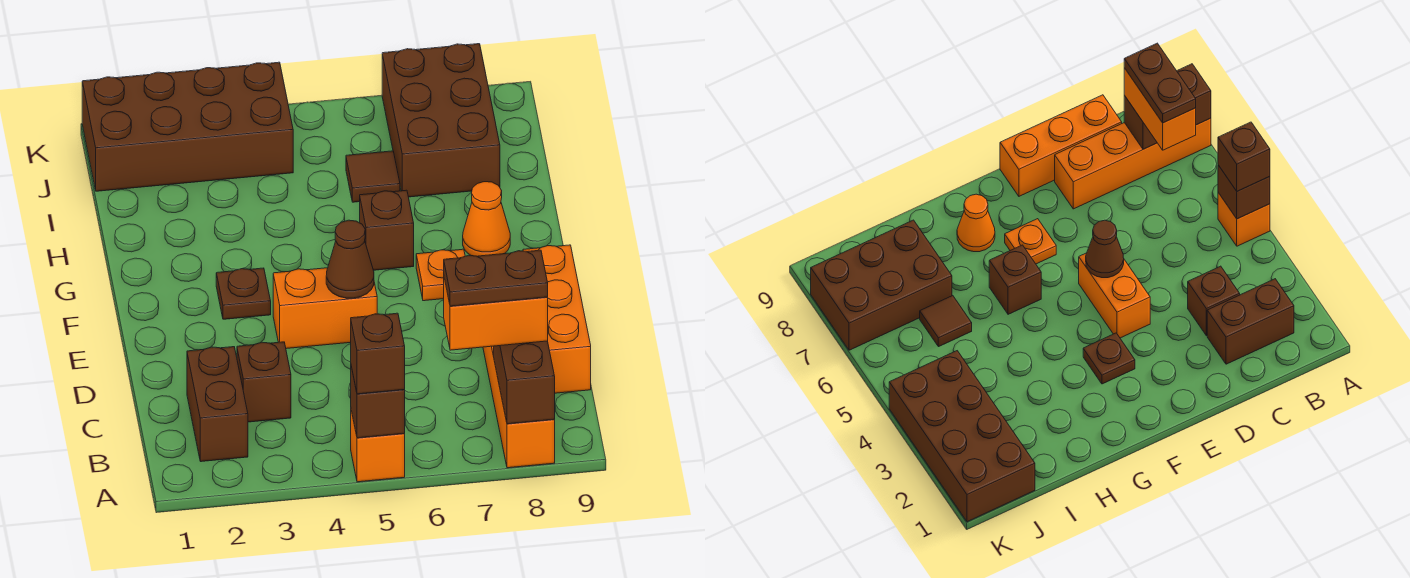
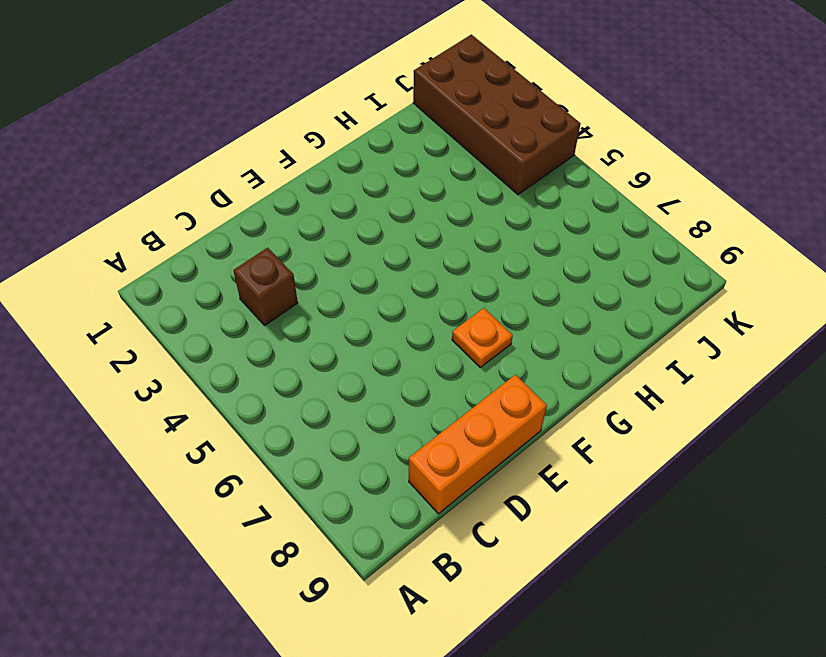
none -> orange brick A5 level 1
none -> orange brick A8:D8 level 1
none -> brown brick B2:C2 level 1

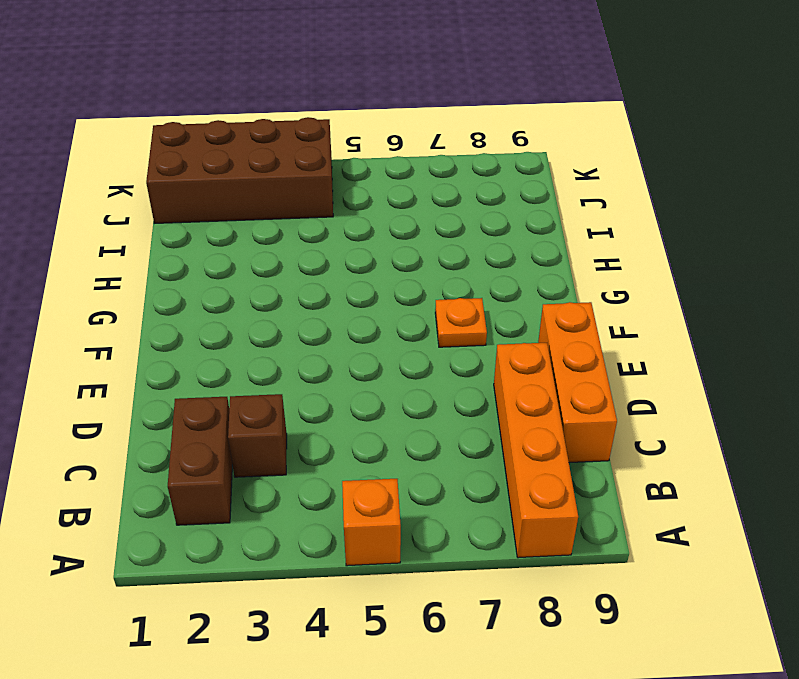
none -> orange brick E4:E5 level 1
none -> brown plate F3 level 1
none -> brown brick G6 level 1

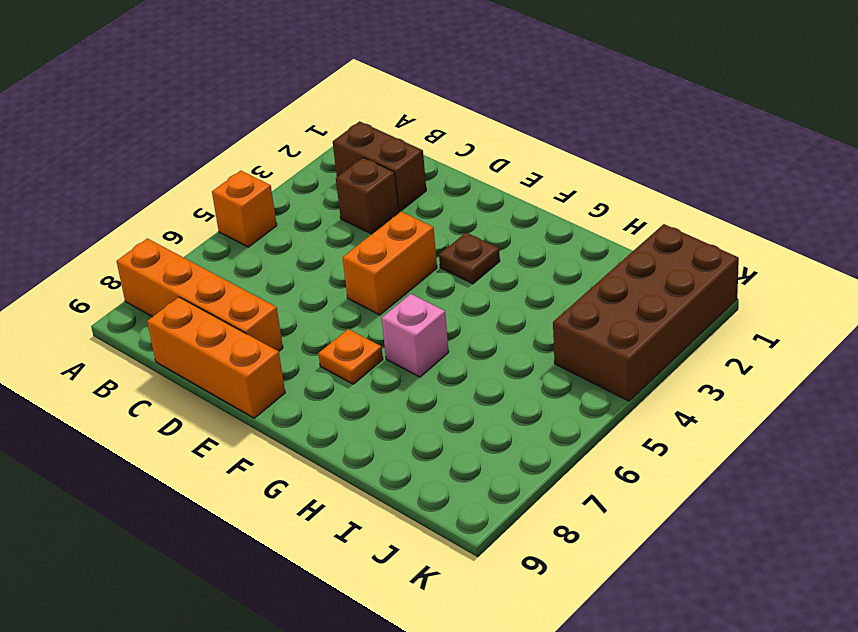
pink brick G6 level 1 -> brown brick G6 level 1
none -> orange cone G8 level 1
none -> brown tile I6 level 1
none -> brown brick I7:K8 level 1

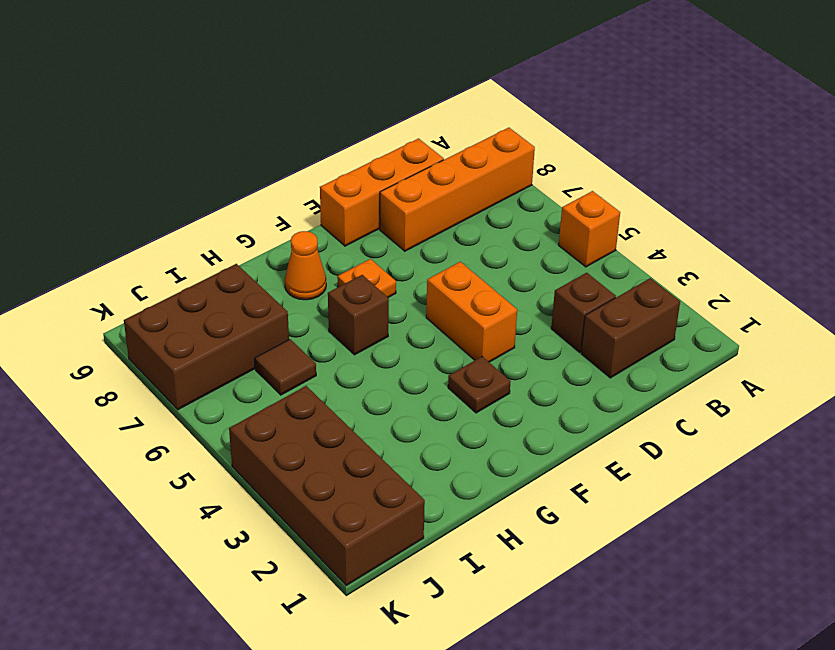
none -> brown brick A5 level 2
none -> brown brick A8:B8 level 2
none -> brown cone E5 level 2

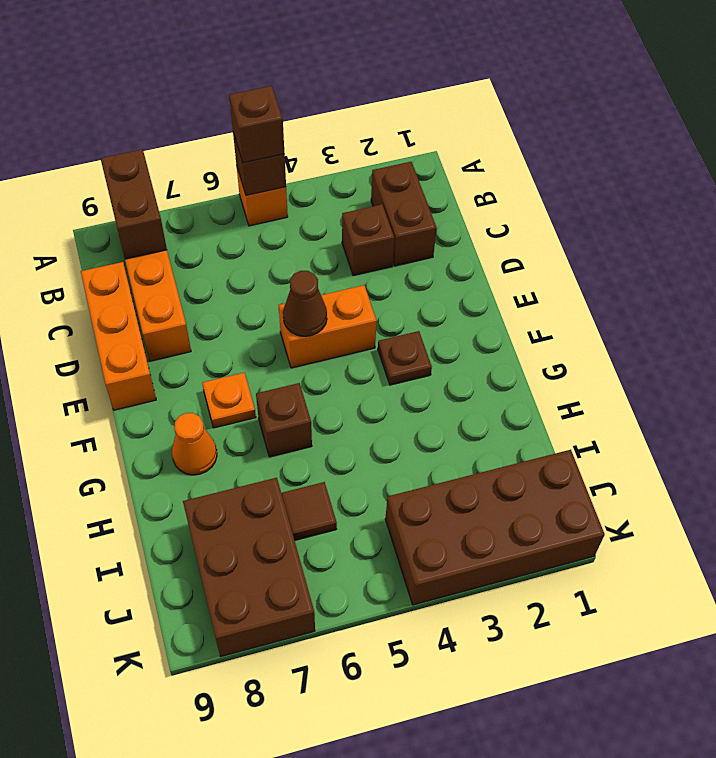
none -> orange brick B7:B8 level 3
none -> brown plate B7:B8 level 4

